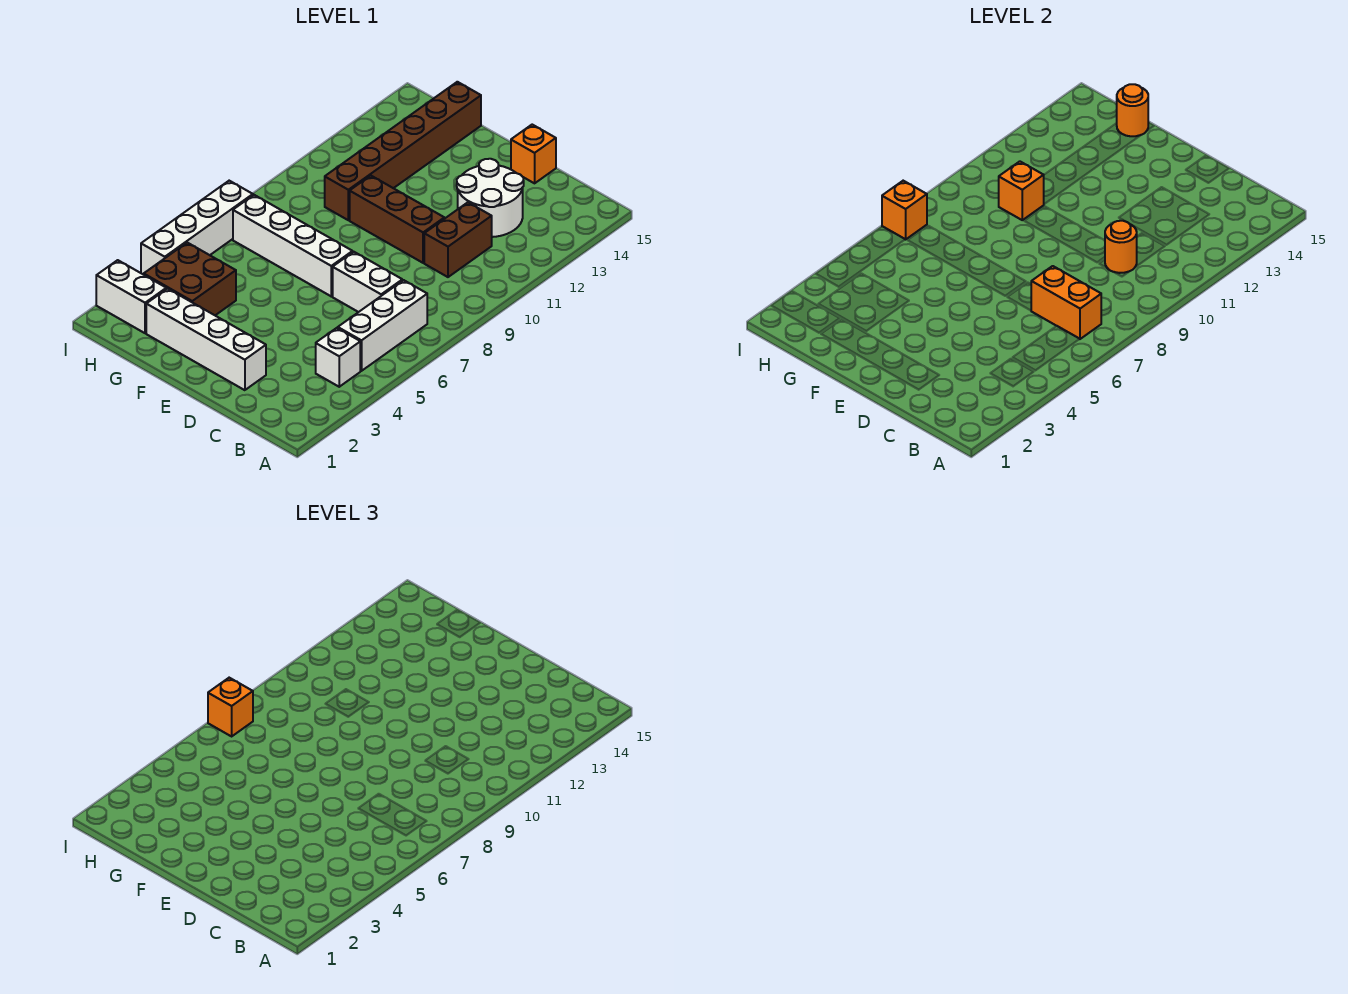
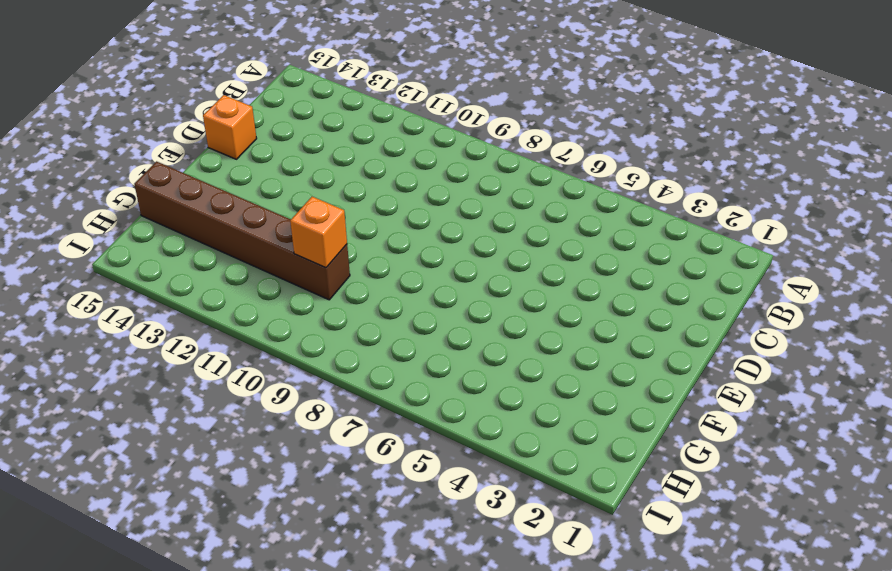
none -> white brick B4 level 1
none -> white brick B5:B7 level 1
none -> white brick C7:D7 level 1

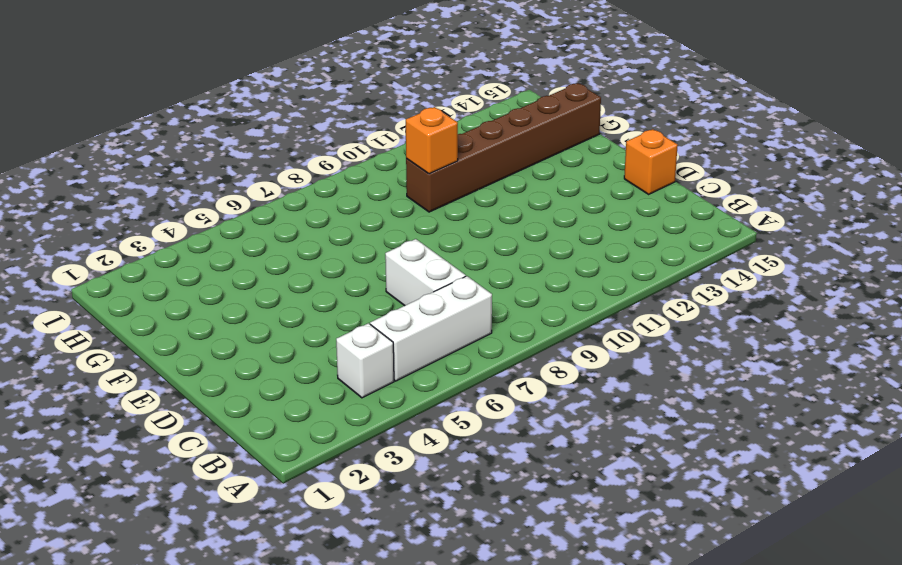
none -> brown brick C10:C11 level 1
none -> white round brick C12:D13 level 1
none -> white brick D2:G2 level 1

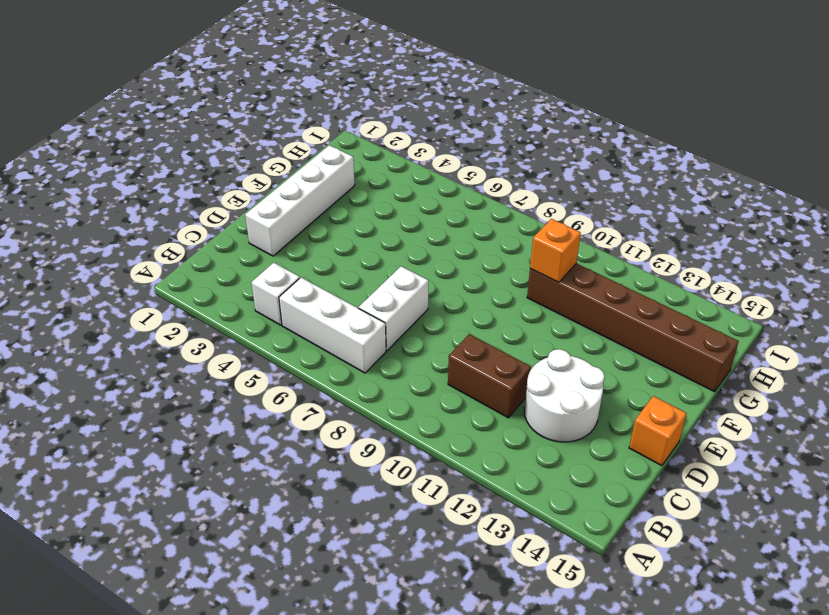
none -> brown brick D10:F10 level 1
none -> white brick E7:H7 level 1
none -> brown brick G3:H4 level 1

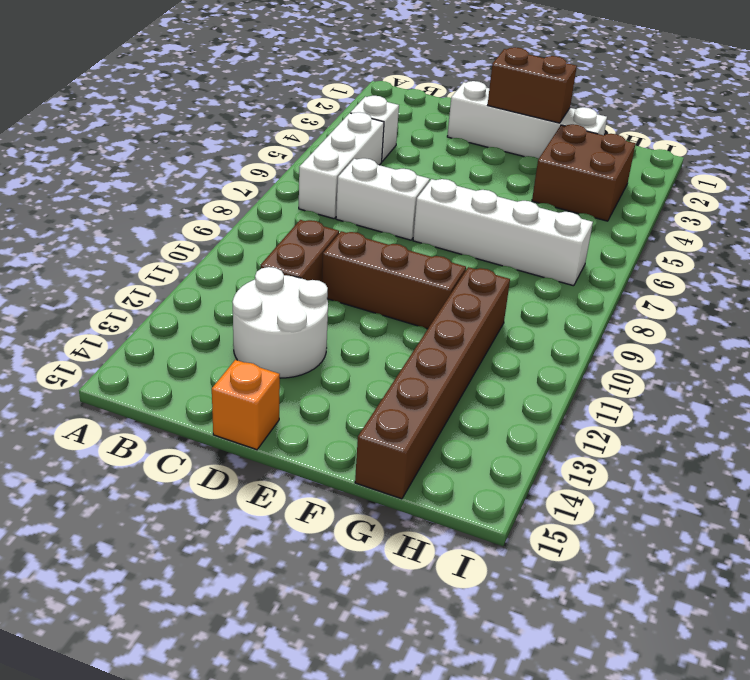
brown brick E2:F2 level 2 -> none
none -> white brick H2:I2 level 1
none -> white brick I4:I7 level 1
none -> orange brick B7:C7 level 2

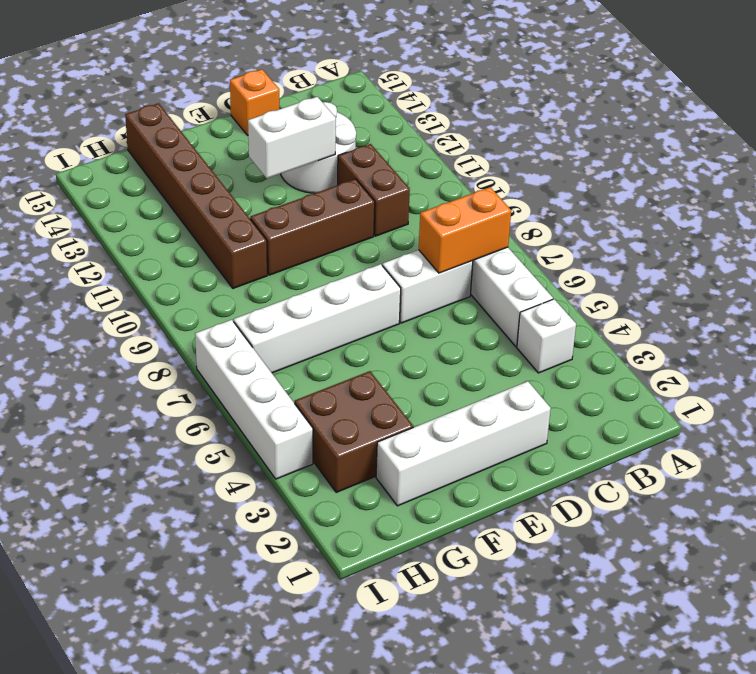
white brick D12:E12 level 2 -> white brick H2:I2 level 1
none -> orange round brick C10 level 2
none -> orange brick G10 level 2
none -> orange round brick G15 level 2

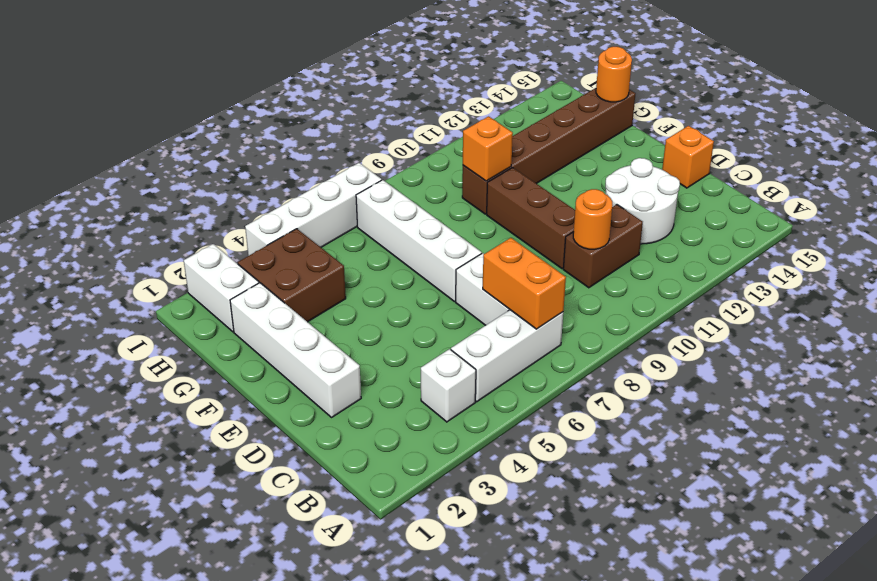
none -> orange brick I7 level 2
none -> orange brick I7 level 3

